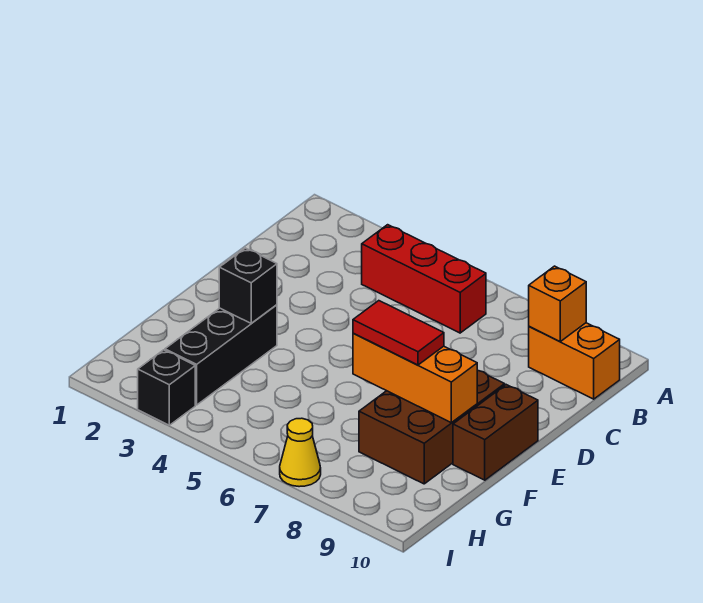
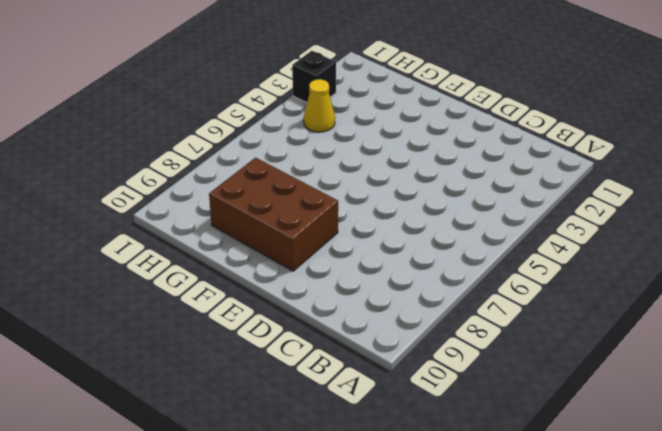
yellow cone H4 level 1 -> yellow cone I7 level 1
none -> red brick B4:B6 level 1
none -> orange brick B9:B10 level 1

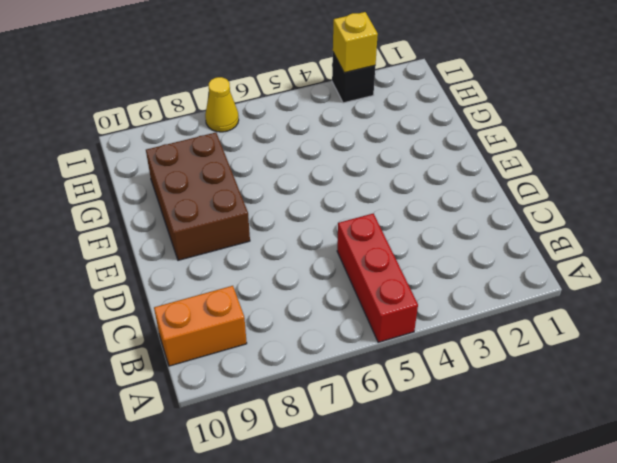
red brick A5:C5 level 1 -> red brick B4:B6 level 1
yellow brick I3 level 2 -> none
none -> brown brick E10:F10 level 1
none -> black brick F3:H3 level 1

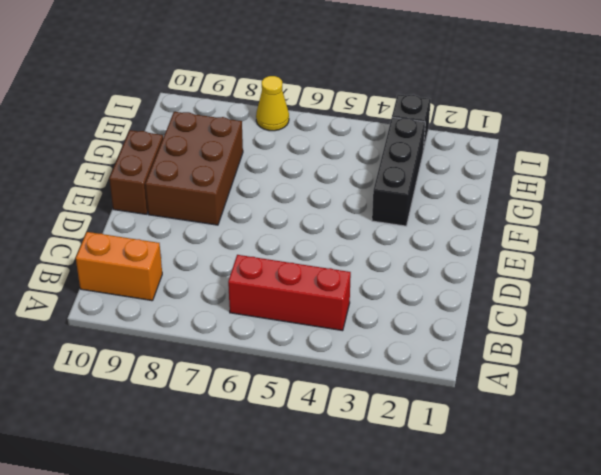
none -> orange brick B9 level 2
none -> black brick F3 level 2

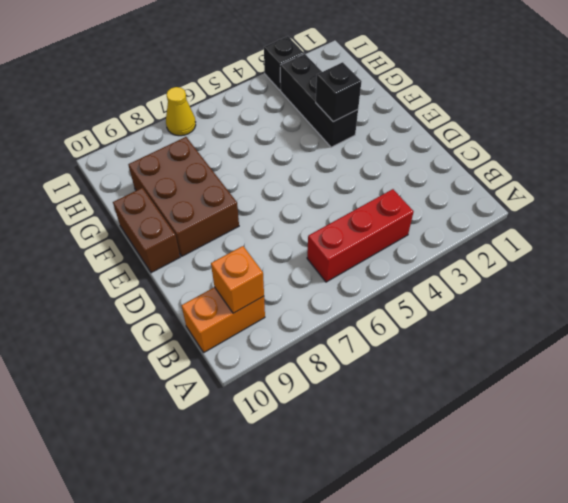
none -> orange brick F7:F9 level 2
none -> red tile F7:F8 level 3

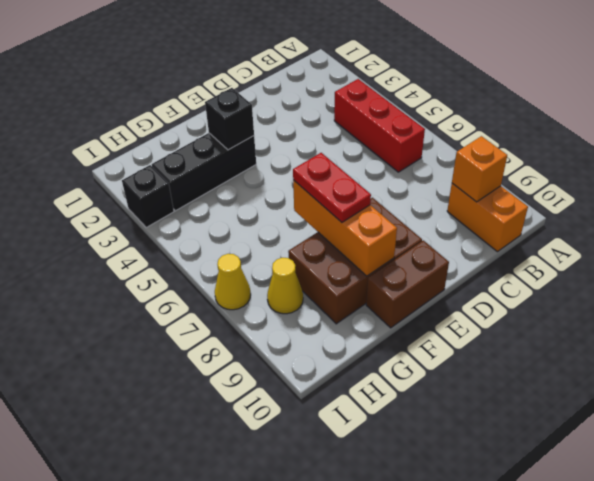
red plate F7:F8 level 3 -> red tile F7:F8 level 3
yellow cone H8 level 1 -> none

